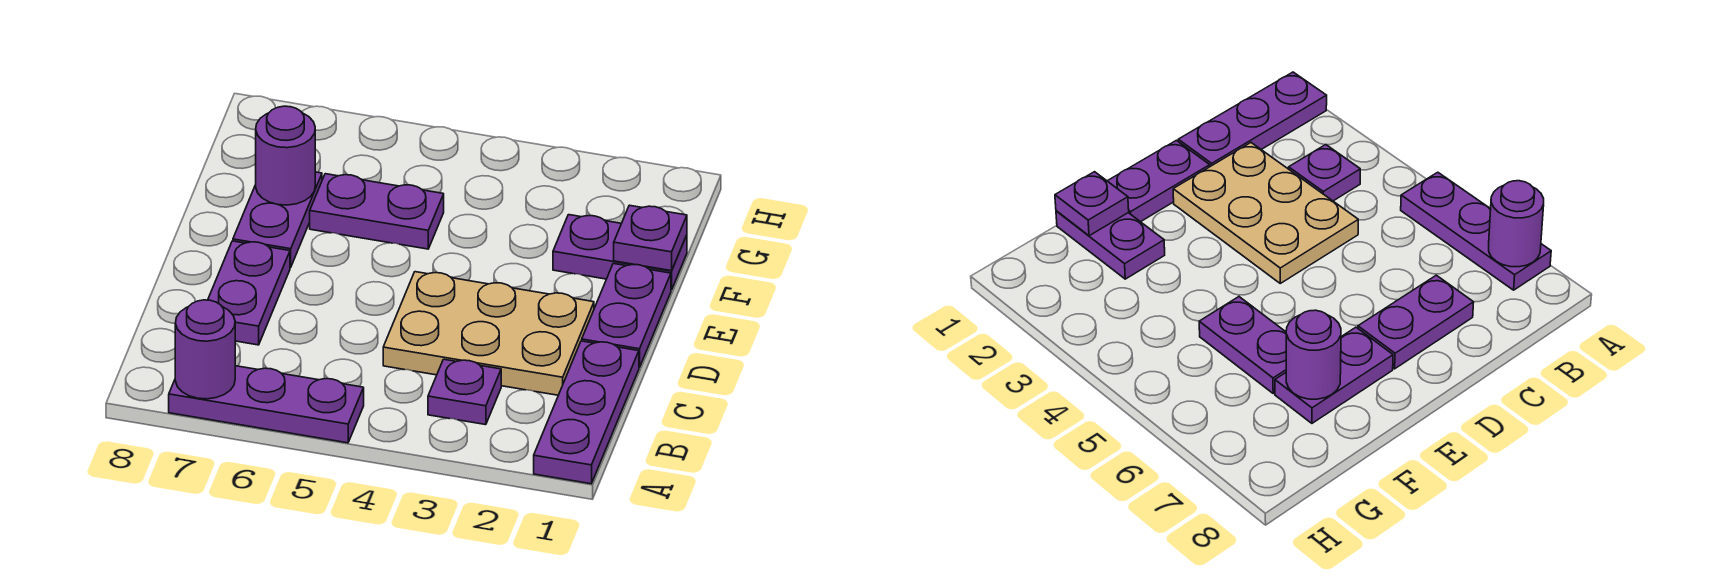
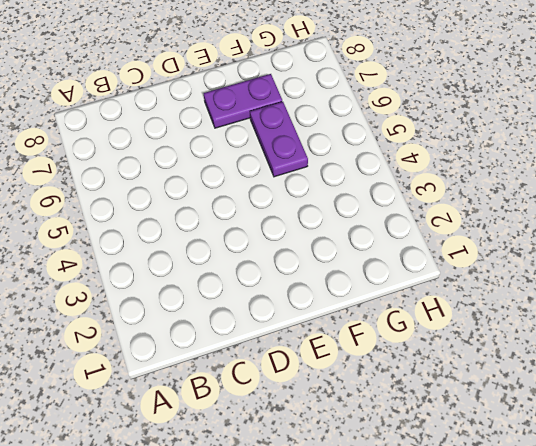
none -> purple plate A1:C1 level 1
none -> purple plate A5:A7 level 1
none -> purple plate B3 level 1

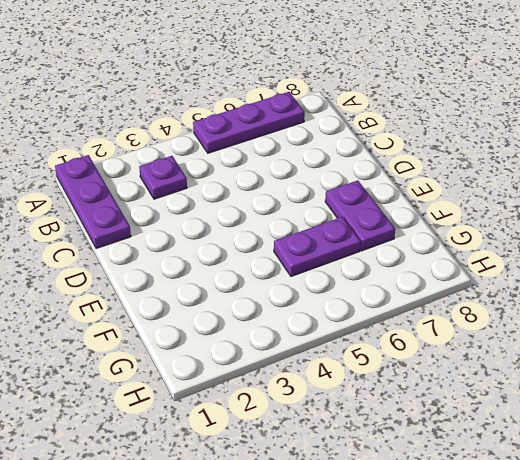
none -> tan plate C2:D4 level 1
none -> purple plate C7:D7 level 1
none -> purple plate D1:E1 level 1

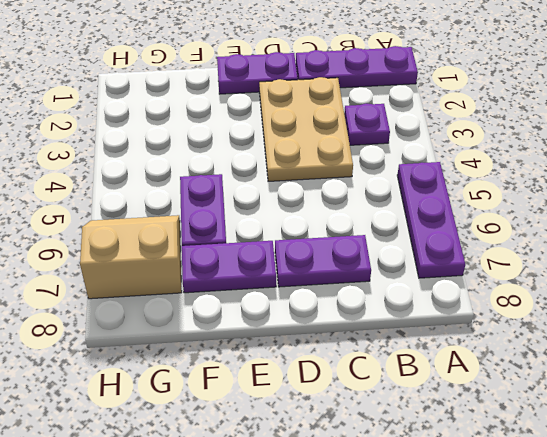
tan slope G6:H7 level 1 top 7 -> none
none -> purple plate F1:F2 level 1
none -> purple round brick A7 level 2
none -> purple plate F1 level 2

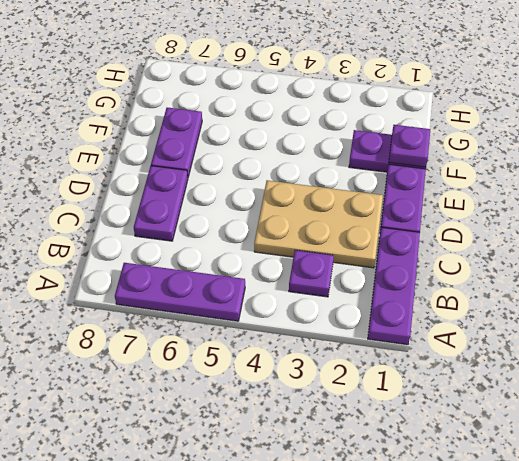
none -> purple plate F5:F6 level 1
none -> purple round brick A7 level 2
none -> purple round brick F7 level 2

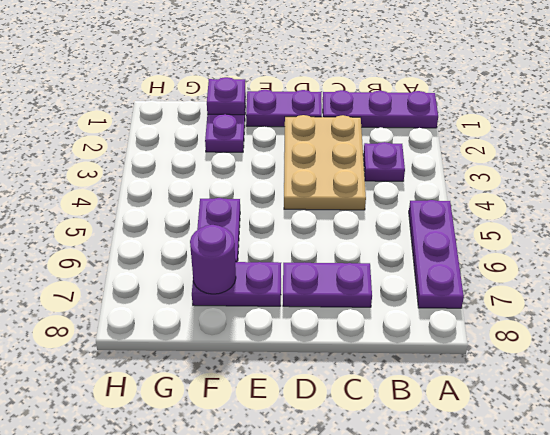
none -> purple round brick A7 level 2

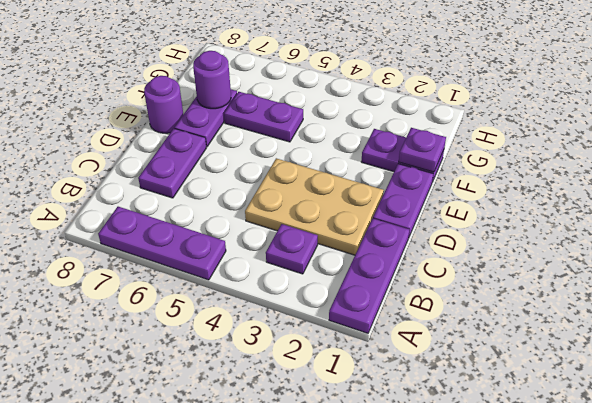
purple round brick E8 level 1 -> purple round brick A7 level 2

